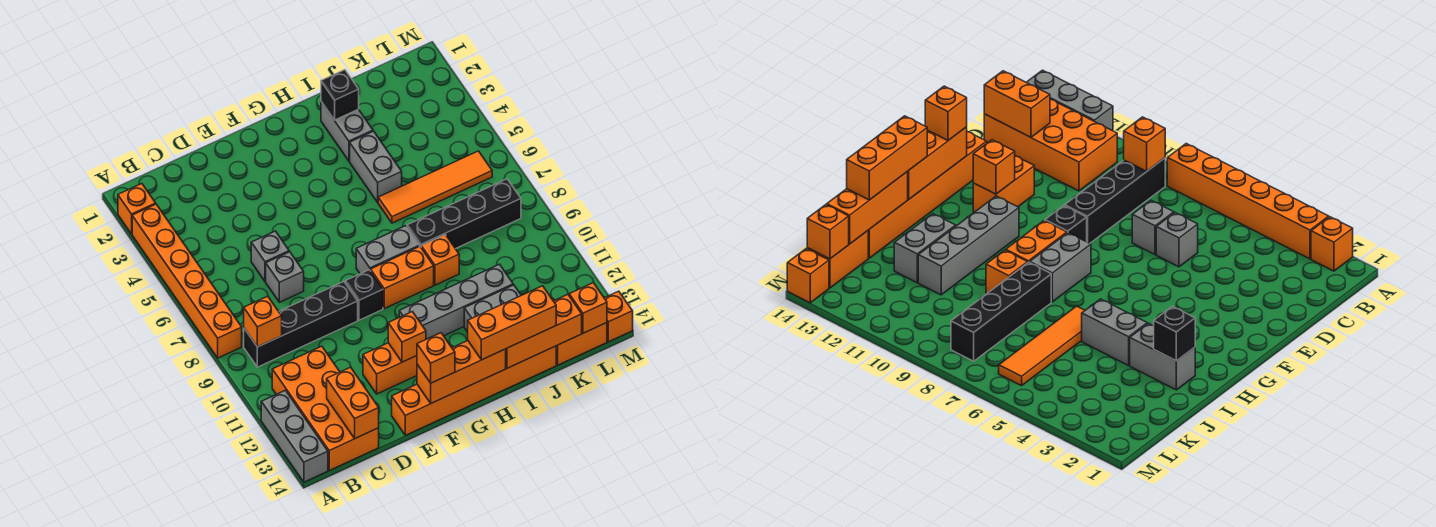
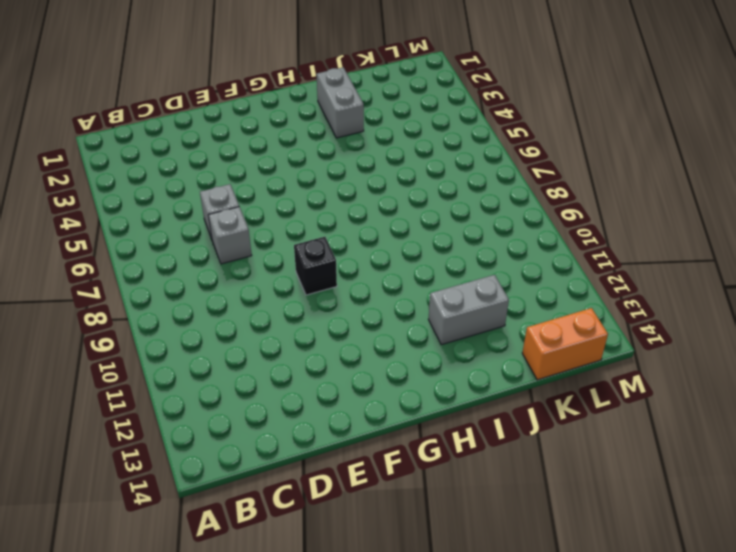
none -> orange brick A2 level 1
none -> orange brick A3:A8 level 1
none -> grey brick A12:A14 level 1
none -> black brick B9:E9 level 1

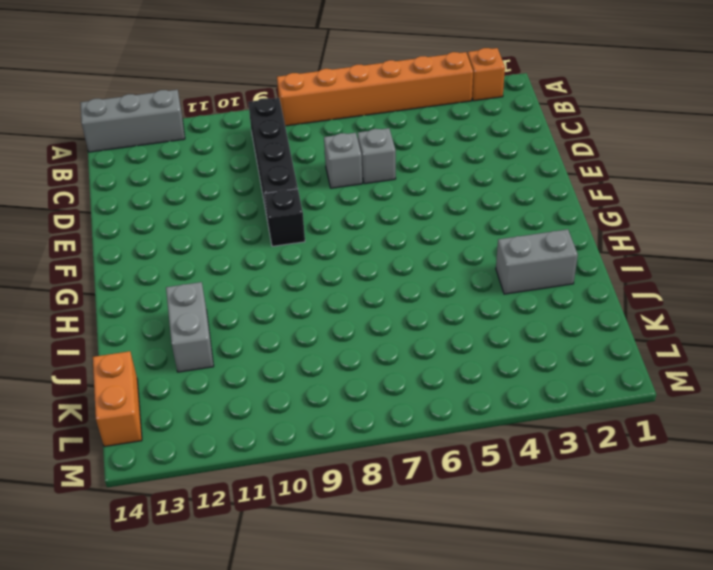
none -> orange brick B11:C14 level 1
none -> orange brick E12:F12 level 1
none -> orange brick E14:J14 level 1
none -> grey brick G8:H8 level 1

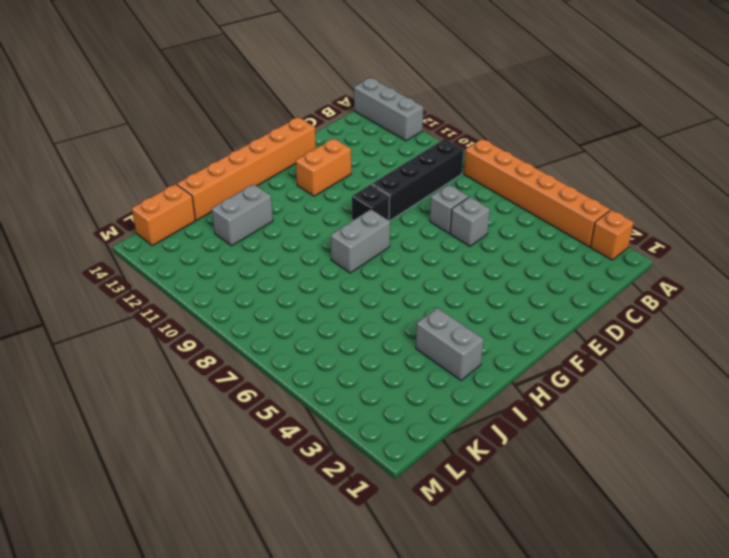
none -> orange brick B11:C14 level 1
none -> orange brick G9:H9 level 1
none -> grey brick G11:J11 level 1
none -> grey brick I4:I5 level 1

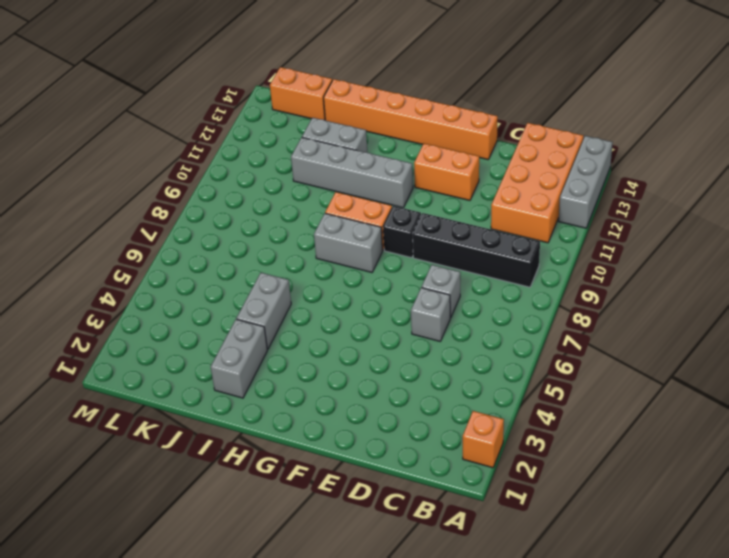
none -> orange brick A3:A8 level 1
none -> orange tile I6:L6 level 1
none -> black brick I8:L8 level 1
none -> orange brick I9 level 1

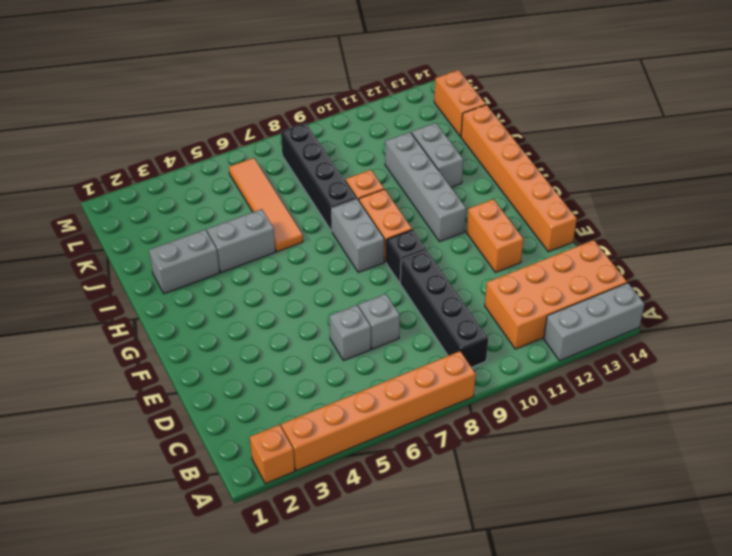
none -> orange brick M14 level 1
none -> orange brick B9 level 2
none -> orange brick C13:C14 level 2
none -> orange brick F12 level 2

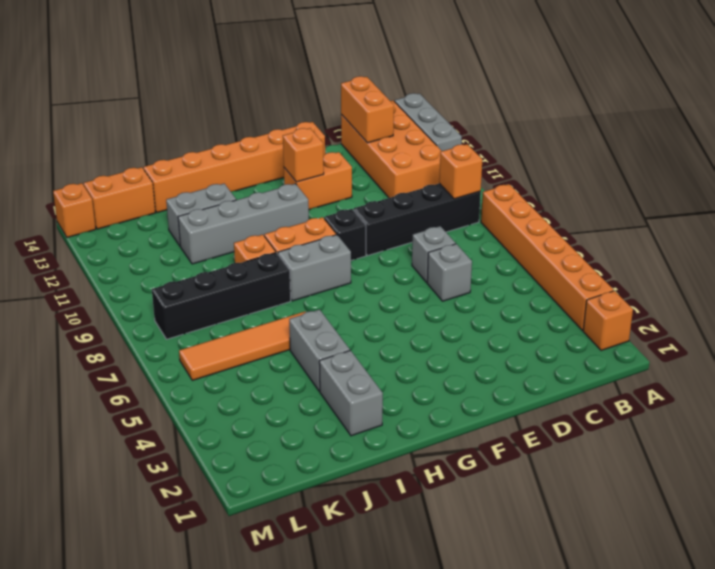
none -> orange brick F14:H14 level 2
none -> black brick I2 level 2
none -> orange brick I14:K14 level 2
none -> orange brick L14 level 2

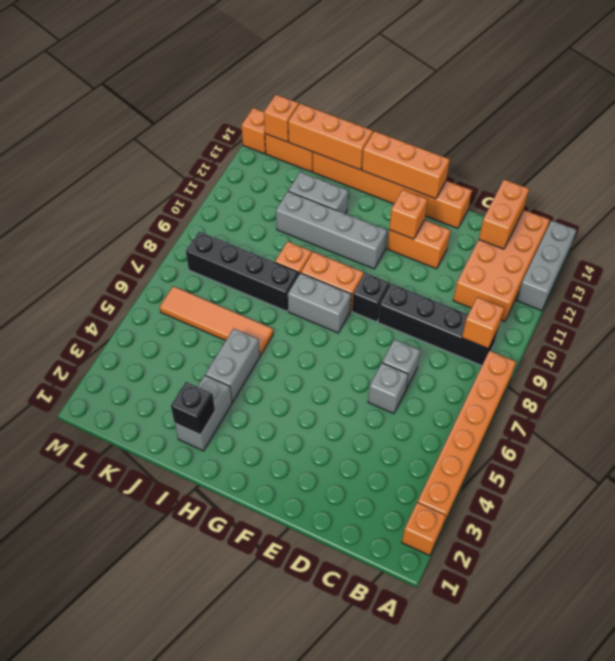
none -> orange brick F14 level 3
none -> orange brick H14:J14 level 3

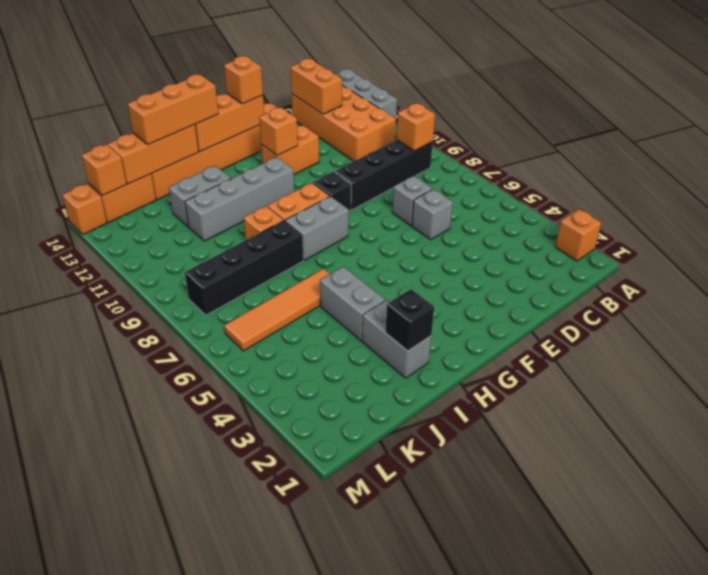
none -> orange brick A3:A8 level 1

